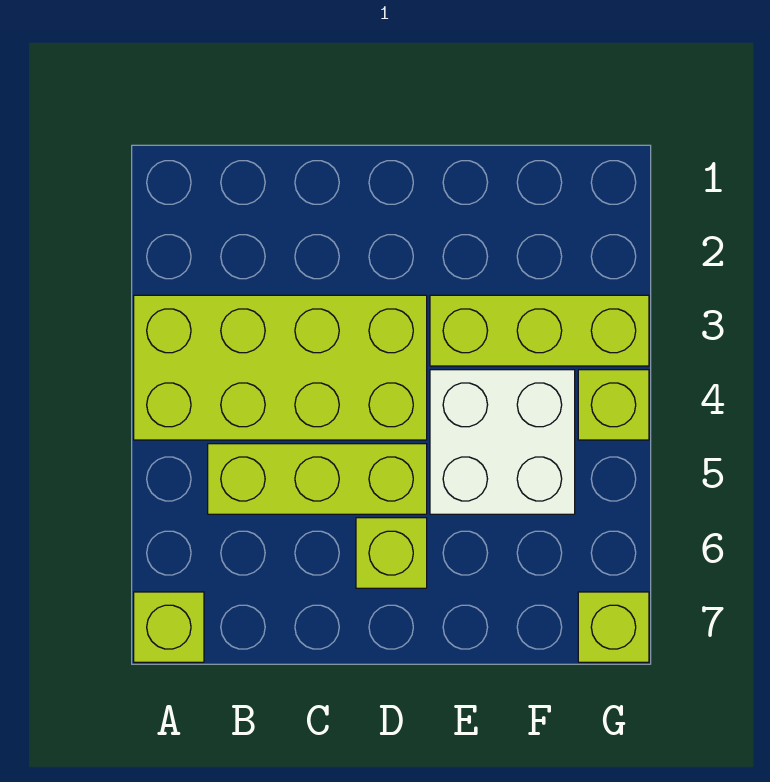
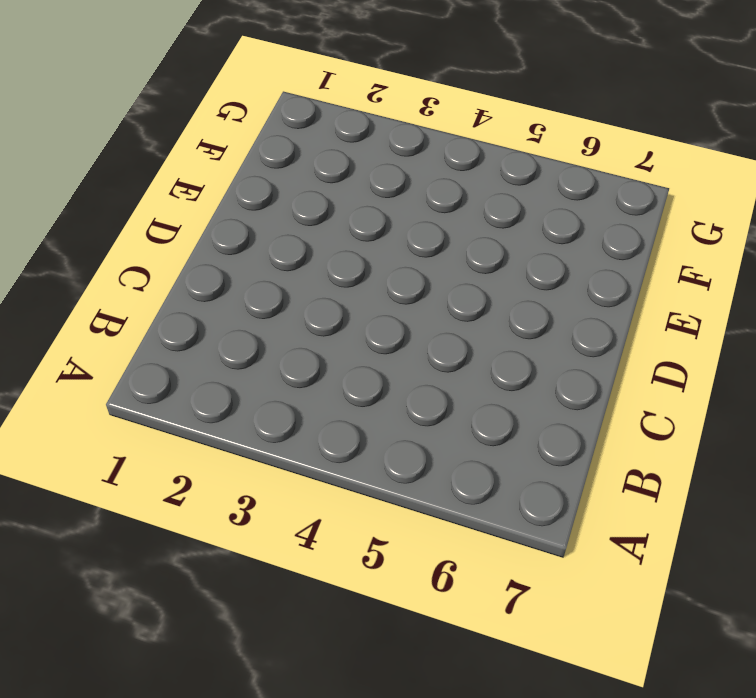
none -> lime brick A3:D4 level 1
none -> lime brick A7 level 1

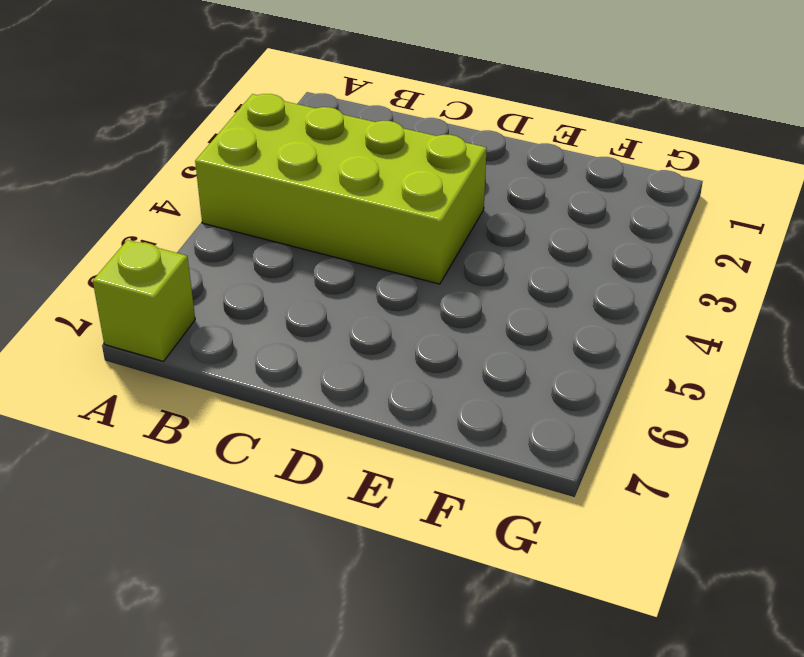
none -> lime brick B5:D5 level 1
none -> lime brick D6 level 1

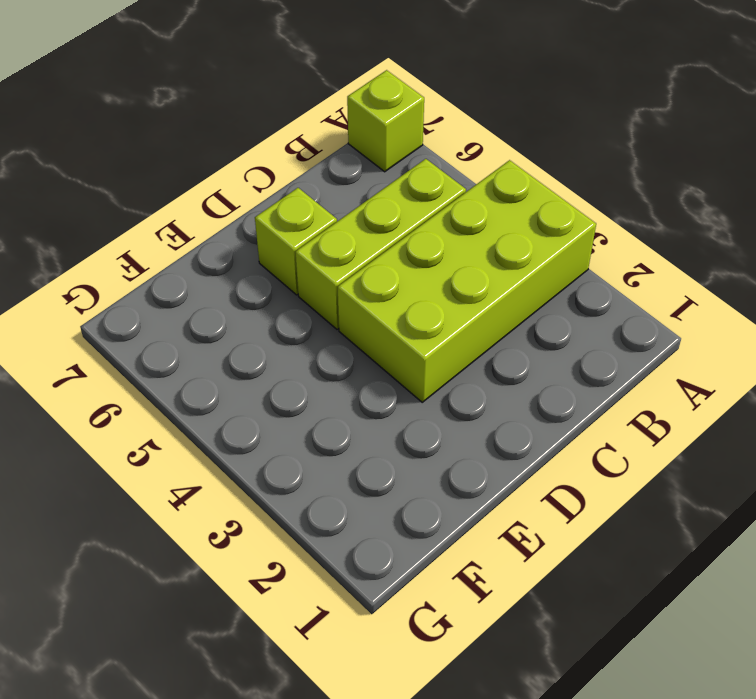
none -> lime brick E3:G3 level 1
none -> white brick E4:F5 level 1

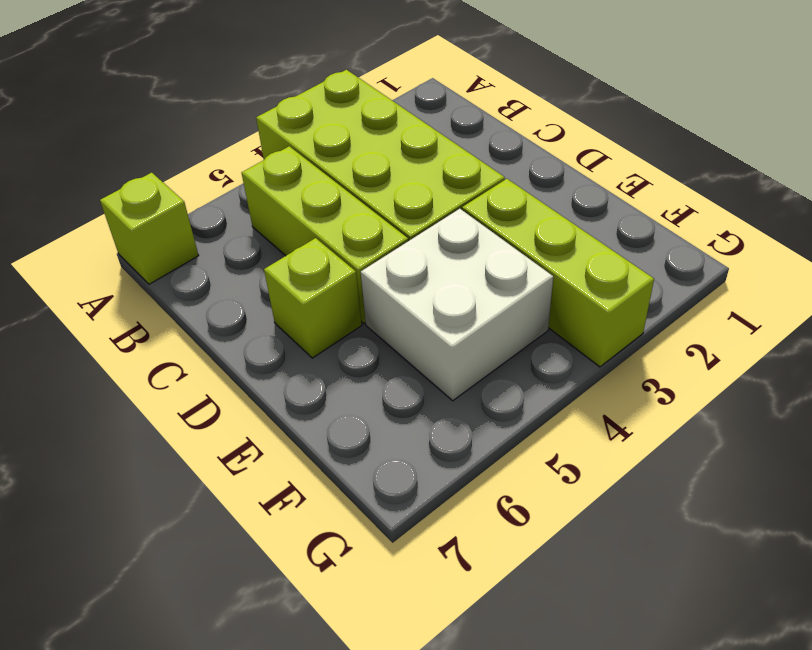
none -> lime brick G4 level 1
none -> lime brick G7 level 1

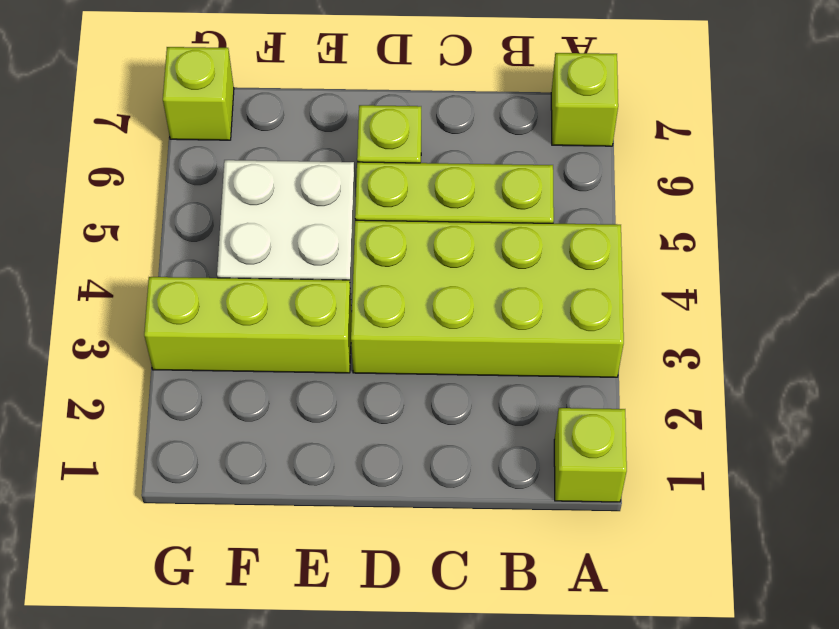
lime brick A1 level 1 -> lime brick G4 level 1

